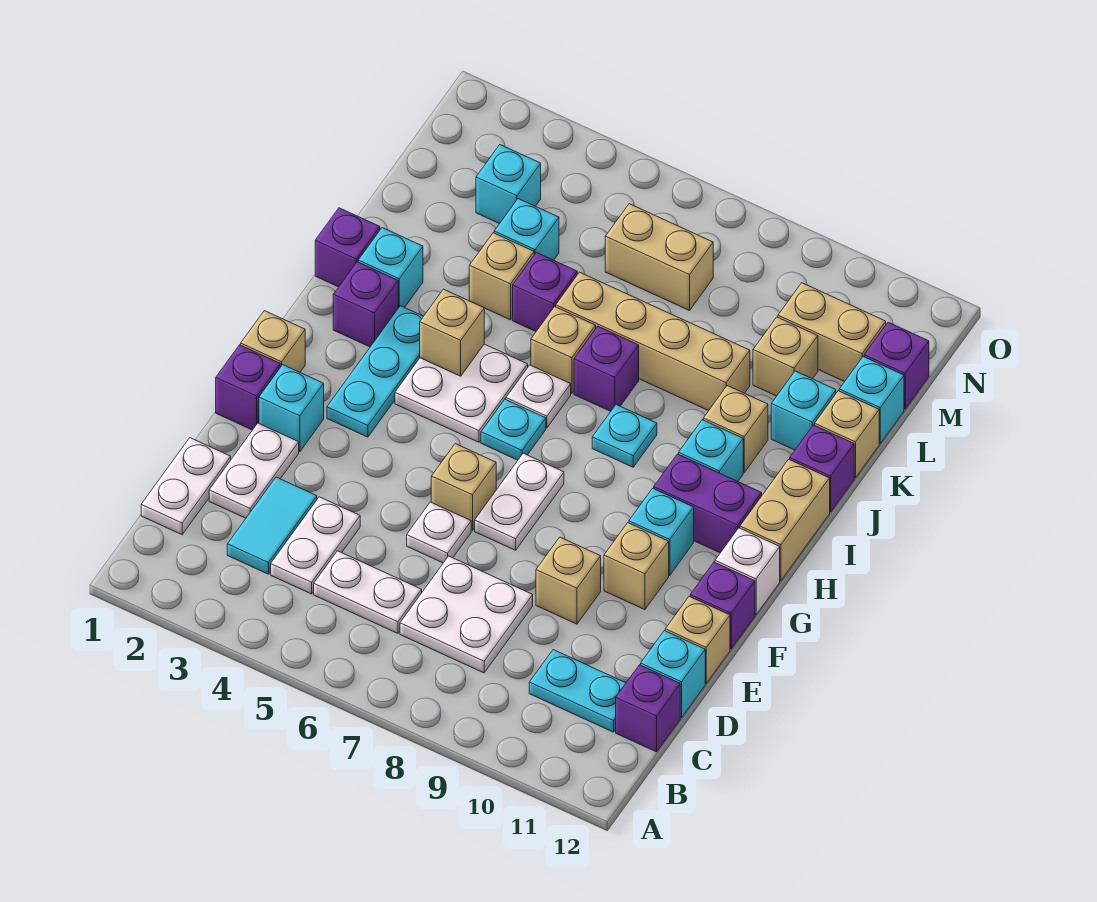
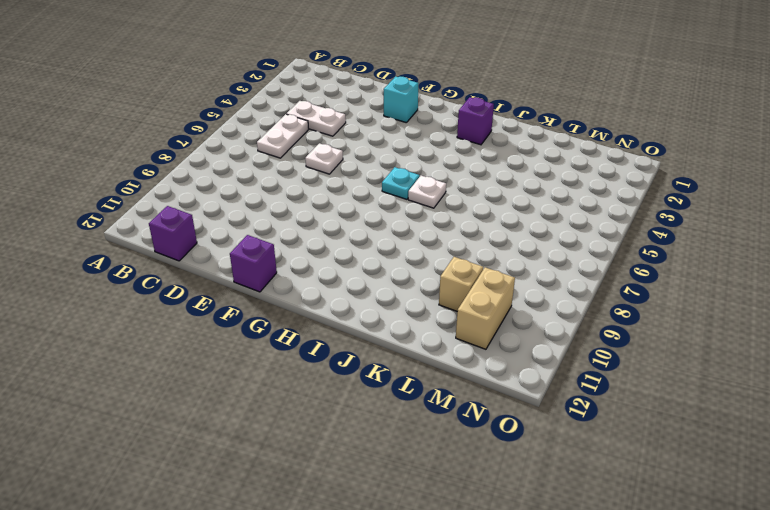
none -> white plate C1:D1 level 1
none -> cyan tile C3:D3 level 1
none -> white plate C7:D8 level 1
none -> cyan plate C10:C11 level 1

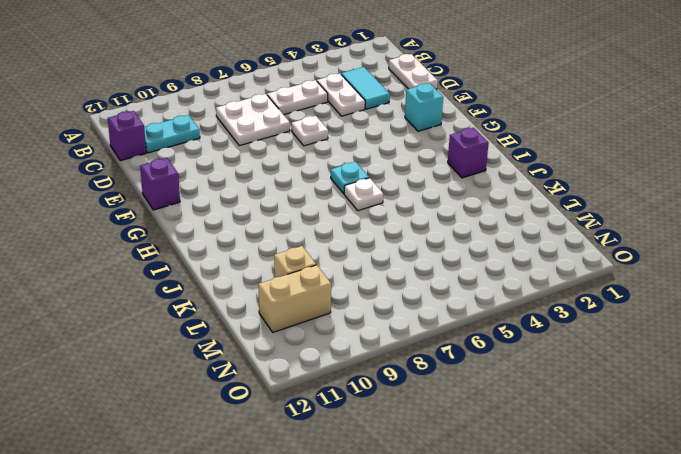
none -> white plate D2:E2 level 1
none -> cyan brick D12 level 1
none -> tan brick E9 level 1
none -> tan brick E12 level 1

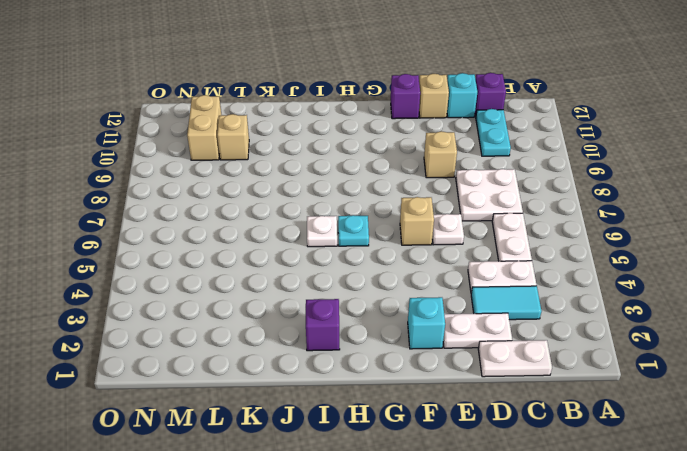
none -> purple brick F1 level 1
none -> white plate F7:G7 level 1
none -> tan brick F10 level 1
none -> tan brick G1 level 1

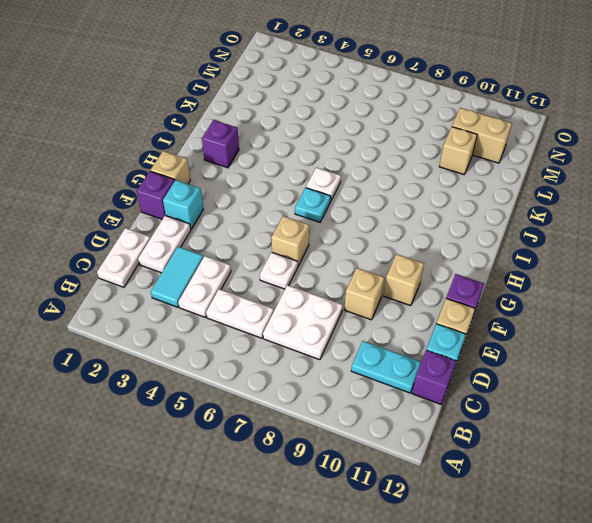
none -> white plate F7:G7 level 1
none -> cyan plate G3:I3 level 1
none -> cyan brick G10 level 1
none -> white brick G12 level 1

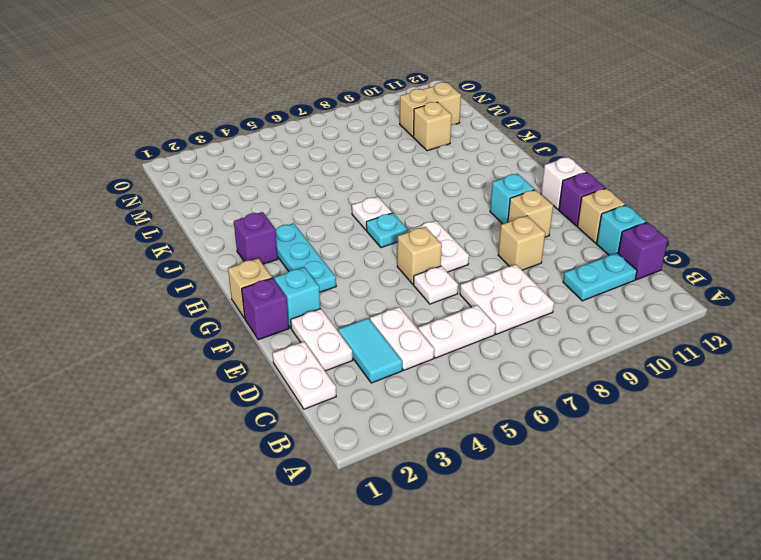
none -> white plate H4:I5 level 1
none -> purple brick H10:H11 level 1
none -> tan brick H12:I12 level 1
none -> cyan plate I8 level 1

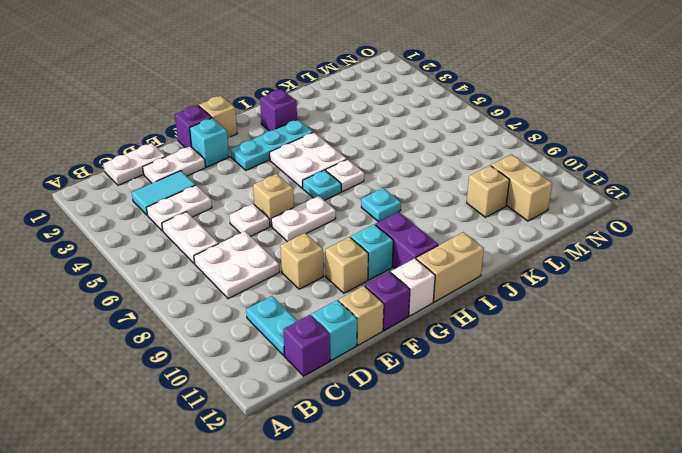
none -> cyan brick I10 level 1
none -> purple brick J1 level 1
none -> cyan brick J2 level 1
none -> tan brick J6 level 1

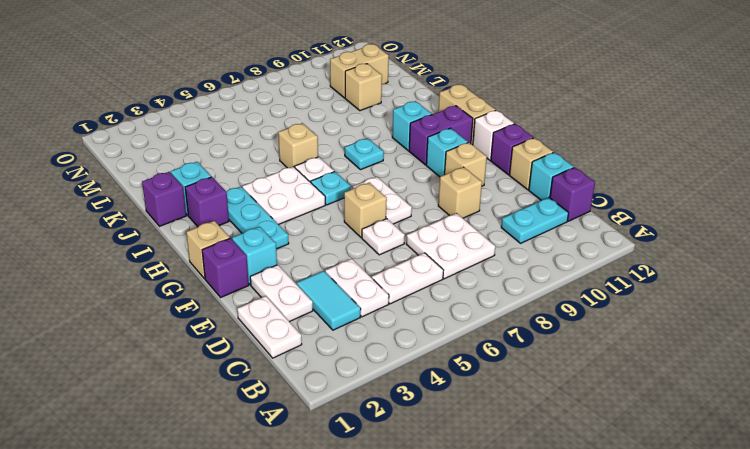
none -> purple brick J7 level 1
none -> tan brick J10 level 1
none -> purple brick J12 level 1
none -> tan brick K4 level 1

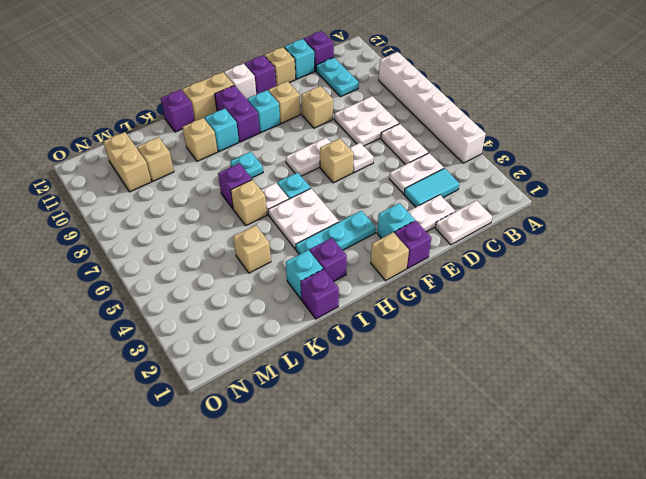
white brick A4:A9 level 1 -> none
none -> purple brick K5 level 1
none -> tan brick K6:K9 level 1
none -> cyan brick K11 level 1
none -> tan brick K12 level 1

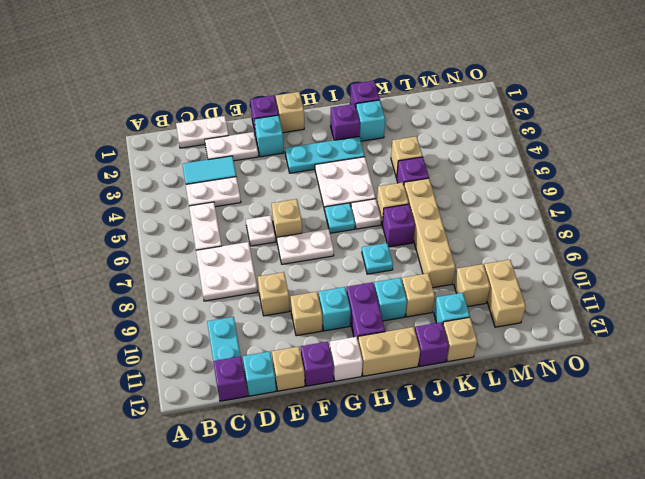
none -> cyan brick L4 level 1
none -> cyan brick L12 level 1
none -> cyan brick M3 level 1
none -> tan brick M6:M7 level 1

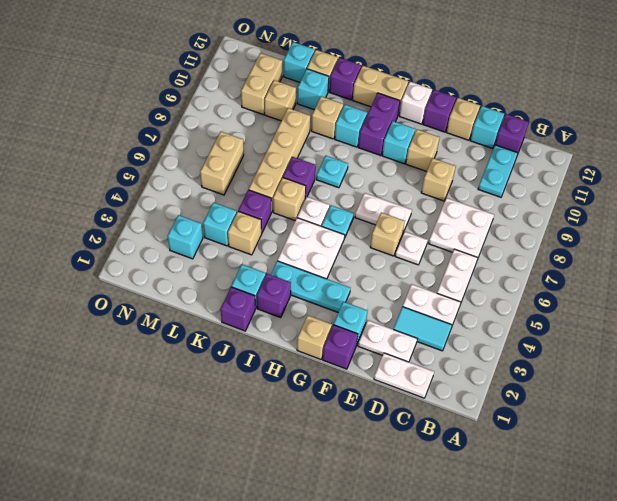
none -> purple brick M12 level 1
none -> tan brick I4 level 2

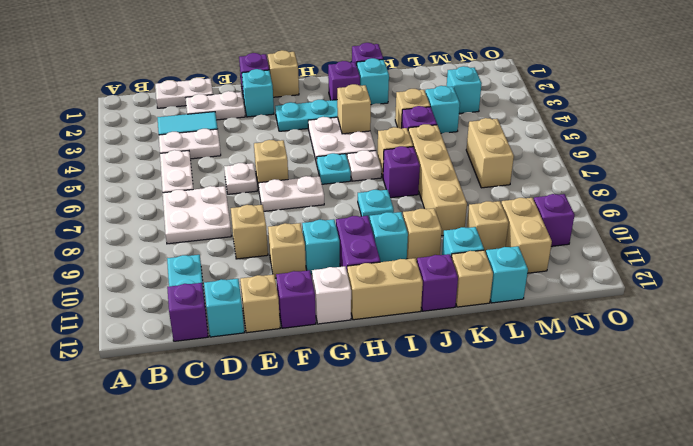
purple brick N10 level 1 -> purple brick M12 level 1

